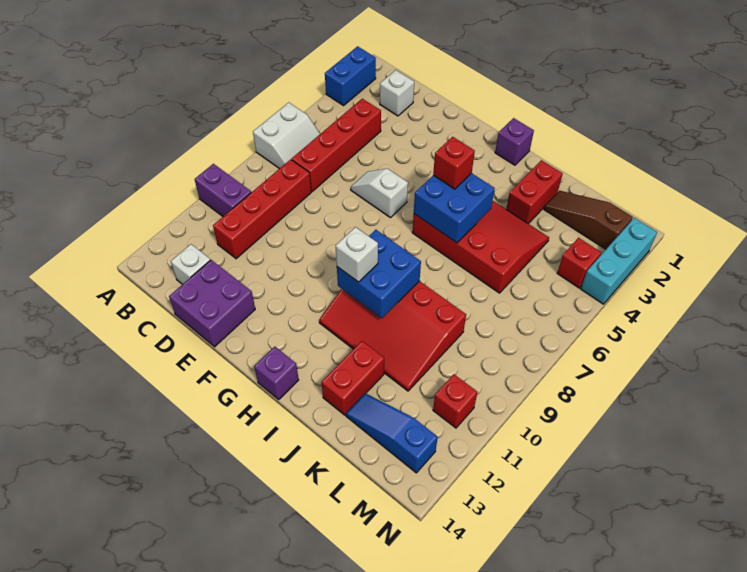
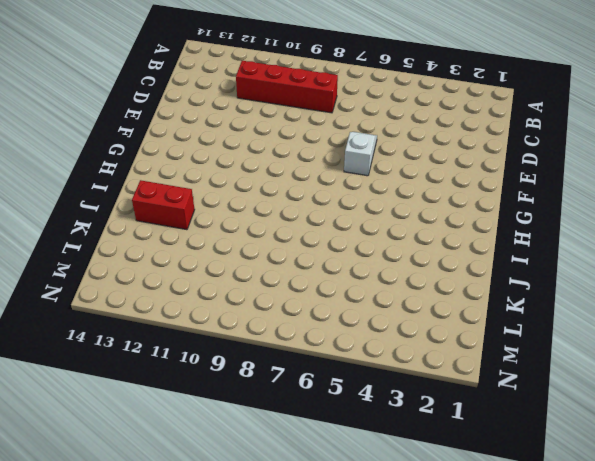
none -> blue brick A2:A3 level 1
none -> white slope A6:B7 level 1 top A
none -> purple brick A10:B10 level 1

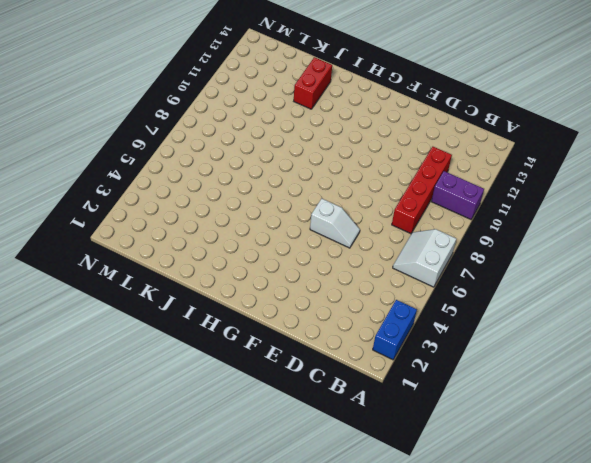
none -> white brick C2 level 1
none -> red brick C4:C7 level 1
none -> white brick C13 level 1

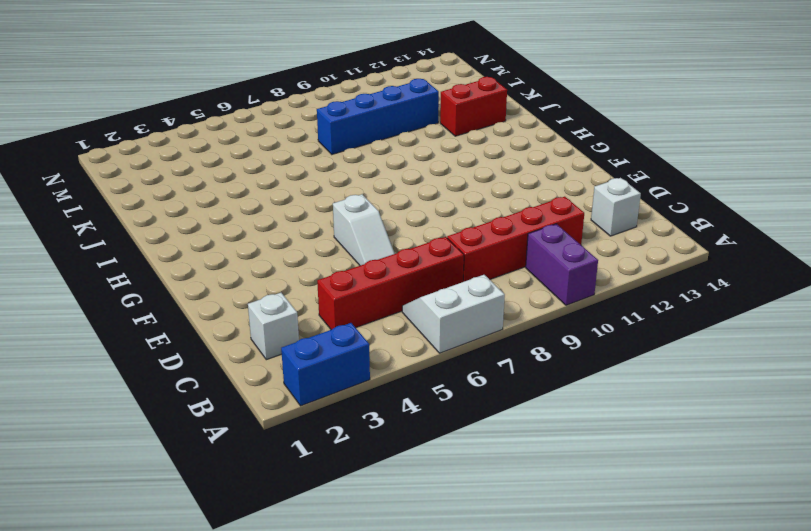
blue brick K8:K11 level 1 -> red slope H9:K11 level 1 top 9
none -> purple brick D13:E14 level 1
none -> purple brick H1 level 1
none -> red slope H4:K6 level 1 top 6

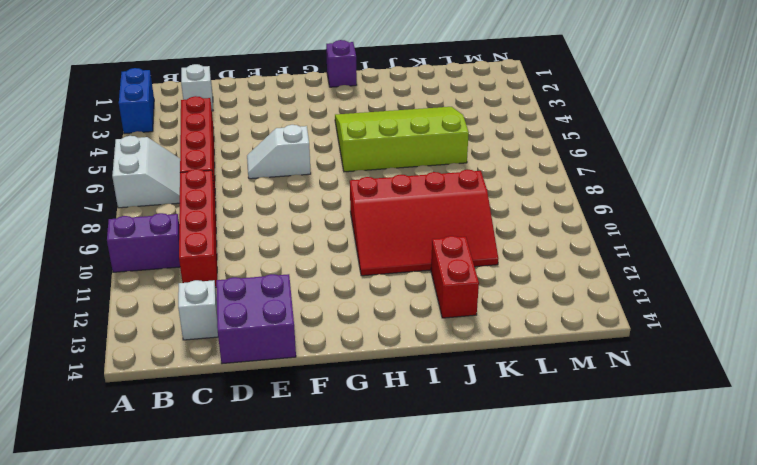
lime slope H4:K6 level 1 top 6 -> red slope H4:K6 level 1 top 6
none -> purple brick H14 level 1
none -> red brick J2:J3 level 1
none -> brown slope K2:M2 level 1 top M

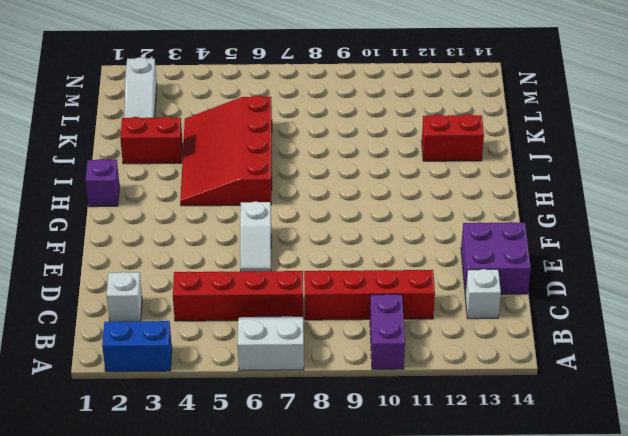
white slope K2:M2 level 1 top M -> brown slope K2:M2 level 1 top M
none -> red slope H9:K11 level 1 top 9
none -> purple brick H14 level 1
none -> blue slope K13:M13 level 1 top M

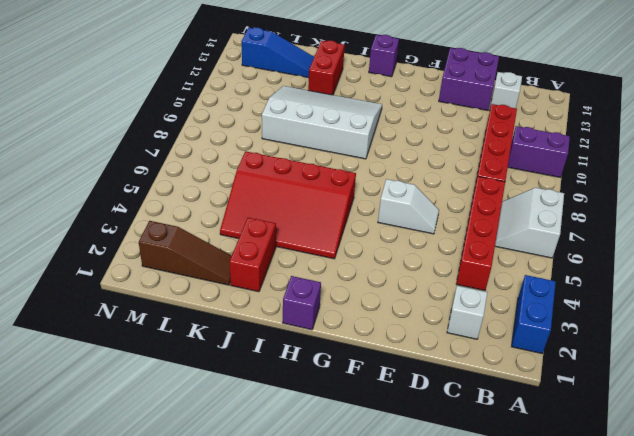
white slope H9:K11 level 1 top 9 -> red slope H9:K11 level 1 top 9
none -> red brick M4 level 1
none -> red brick M11 level 1
none -> cyan brick N2:N4 level 1

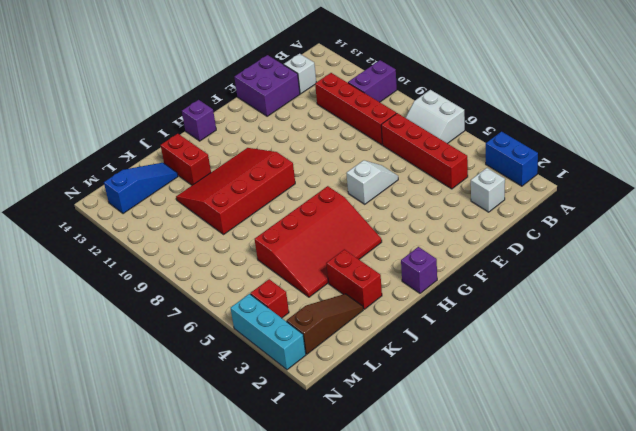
none -> red brick M11 level 1
none -> blue brick H5:I6 level 2
none -> blue brick H9:I10 level 2

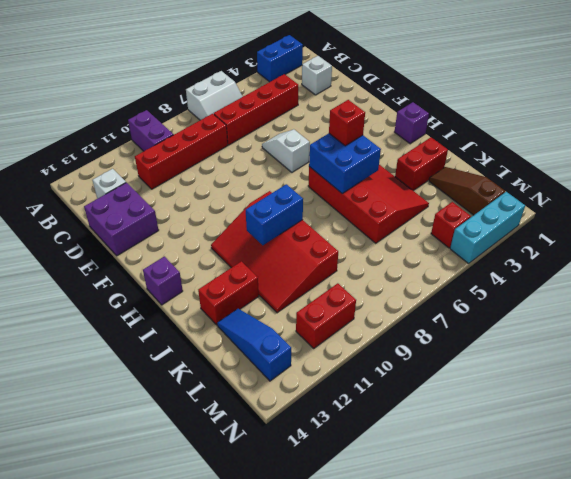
blue brick I9:I10 level 2 -> blue brick H9:I10 level 2
red brick M10:M11 level 1 -> red brick M11 level 1
none -> white brick H10 level 3

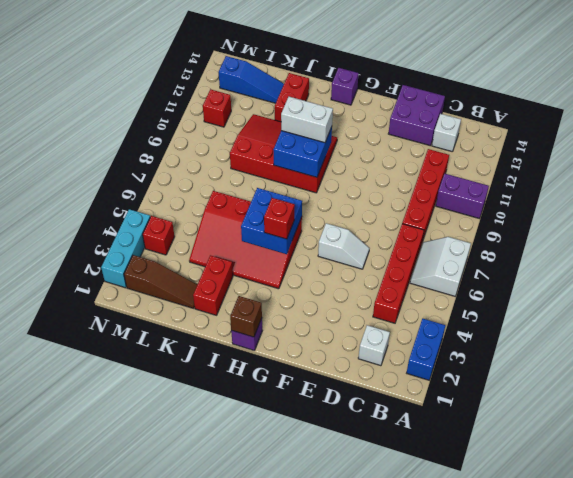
brown brick H1 level 2 -> none
white brick H10:I10 level 3 -> white brick H10 level 3

